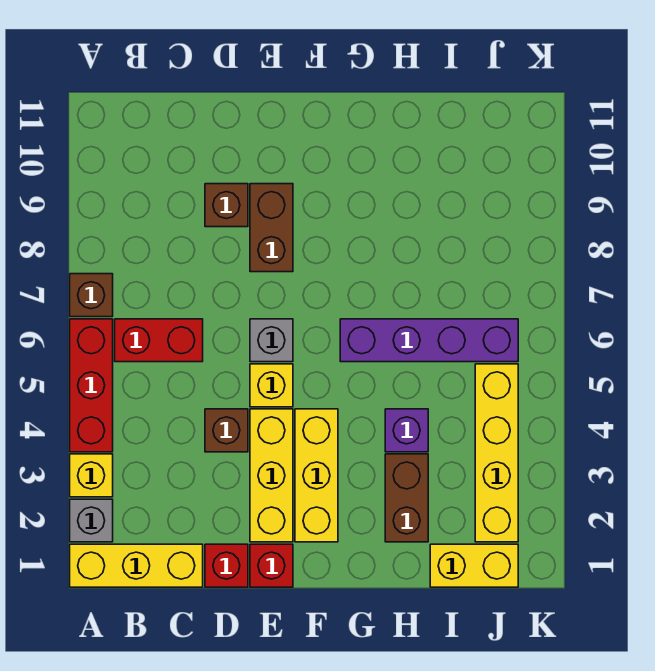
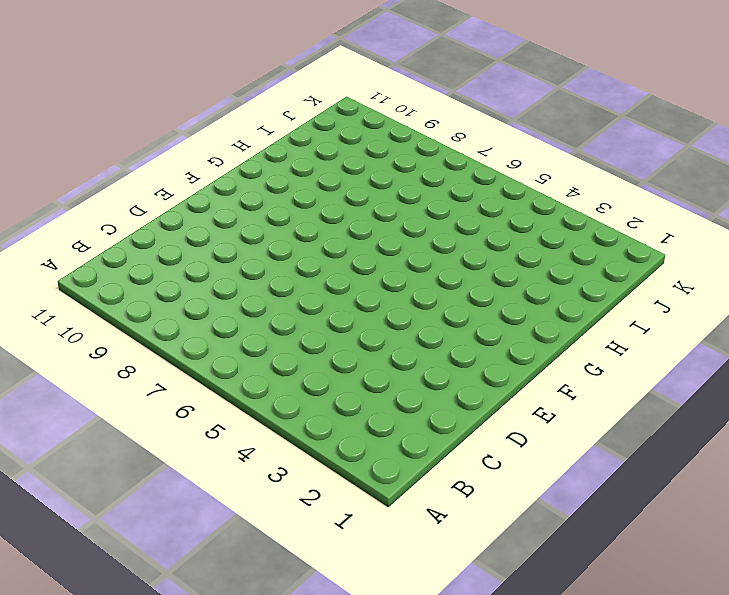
none -> yellow brick A1:C1 level 1
none -> grey brick A2 level 1
none -> yellow brick A3 level 1

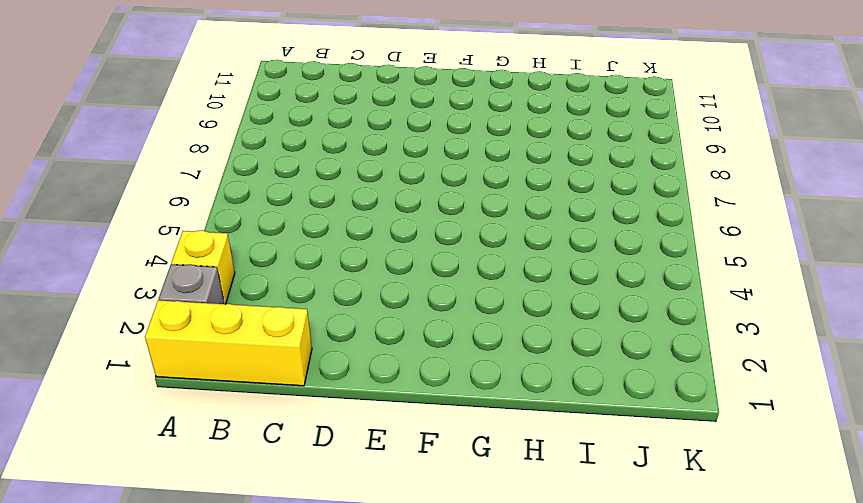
none -> red brick A4:A6 level 1
none -> brown brick A7 level 1
none -> red brick B6:C6 level 1

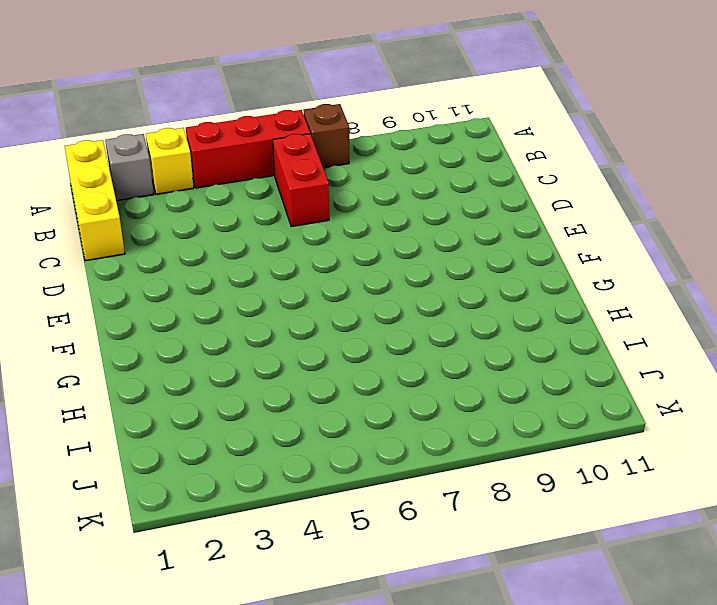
none -> red brick D1 level 1
none -> brown brick D4 level 1
none -> brown brick D9 level 1

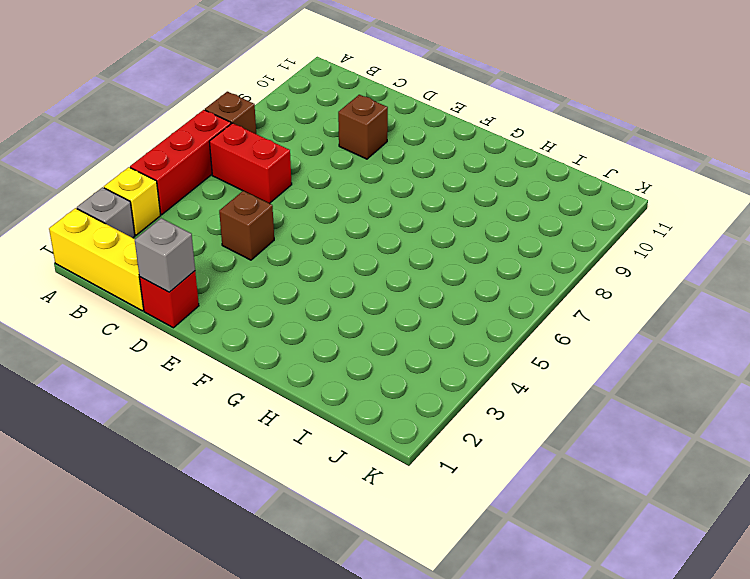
grey brick D1 level 2 -> grey brick E6 level 1
none -> red brick E1 level 1
none -> yellow brick E2:E4 level 1
none -> yellow brick E5 level 1

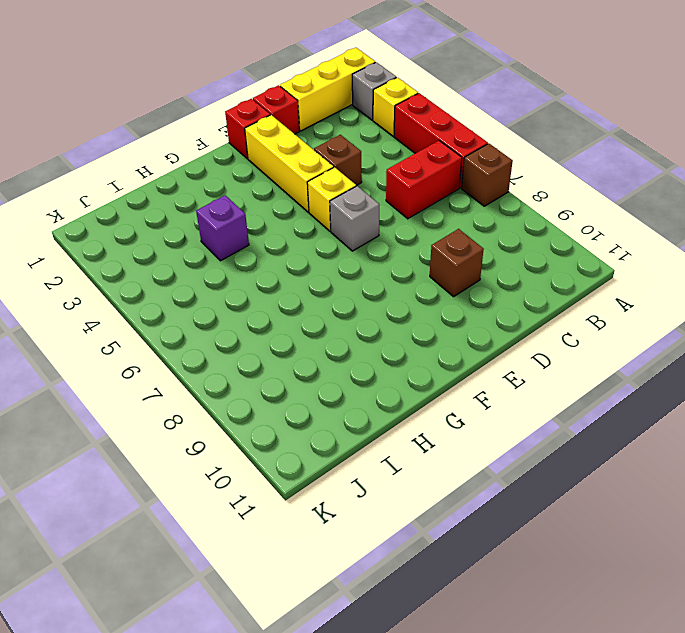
none -> brown brick E8:E9 level 1
none -> yellow brick F2:F4 level 1
none -> purple brick G6:J6 level 1

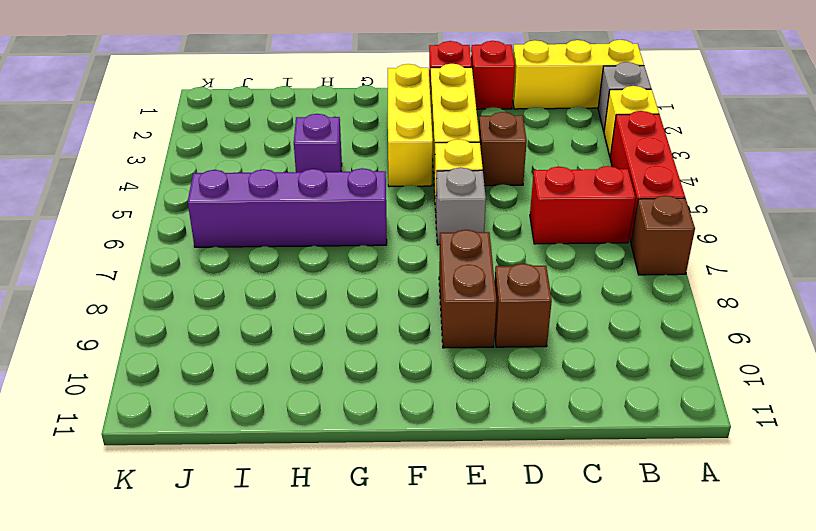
none -> brown brick H2:H3 level 1
none -> yellow brick I1:J1 level 1
none -> yellow brick J2:J5 level 1

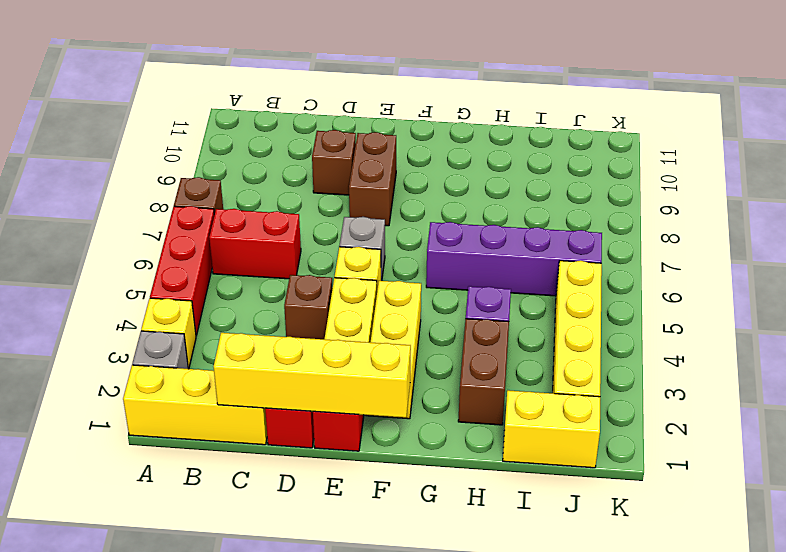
yellow brick C1:F1 level 2 -> none

